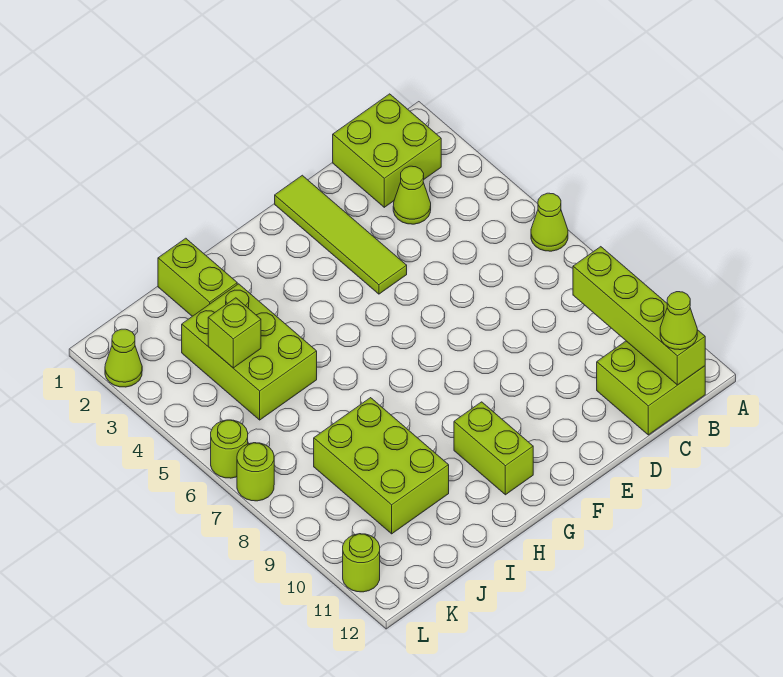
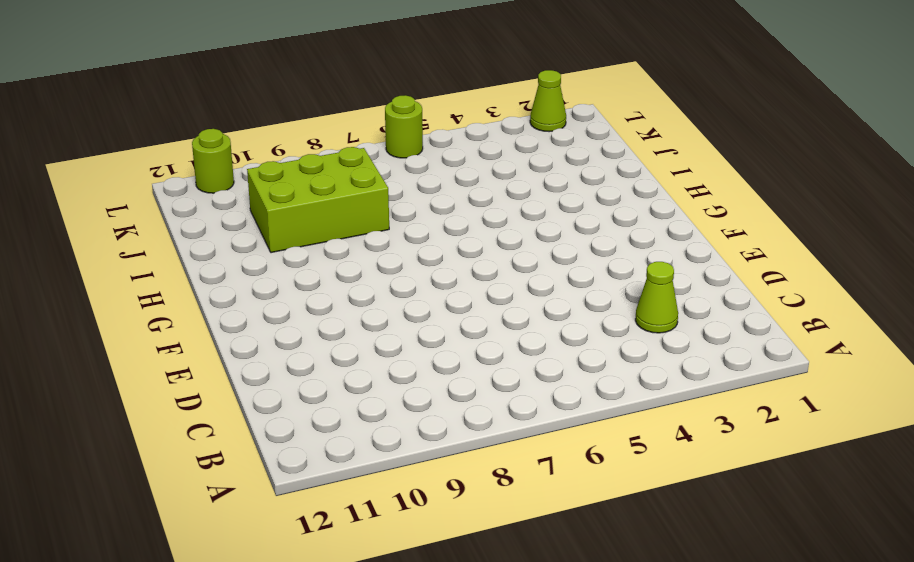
none -> lime cone A6 level 1
none -> lime brick B1:C2 level 1
none -> lime brick B11:C12 level 1

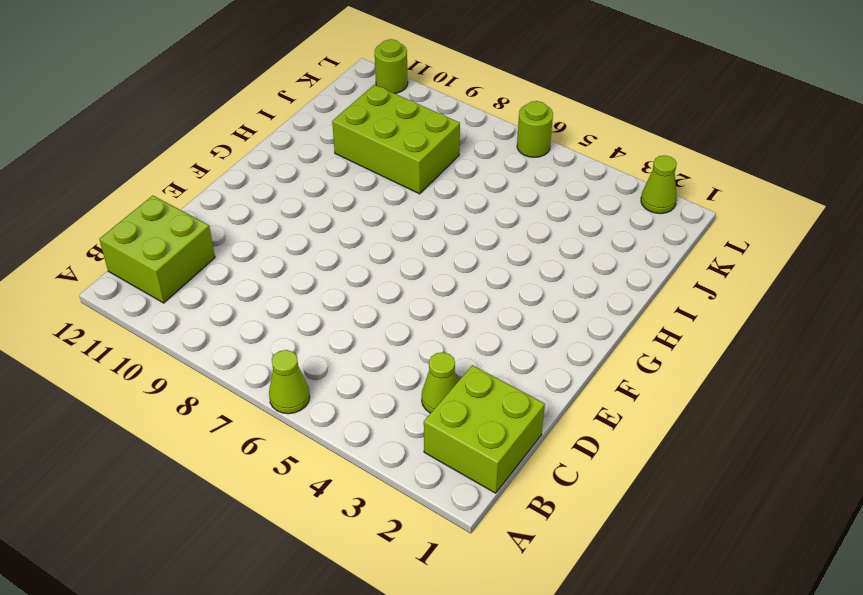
none -> lime tile E1:E4 level 1
none -> lime brick G10:G11 level 1
none -> lime brick I1:I2 level 1

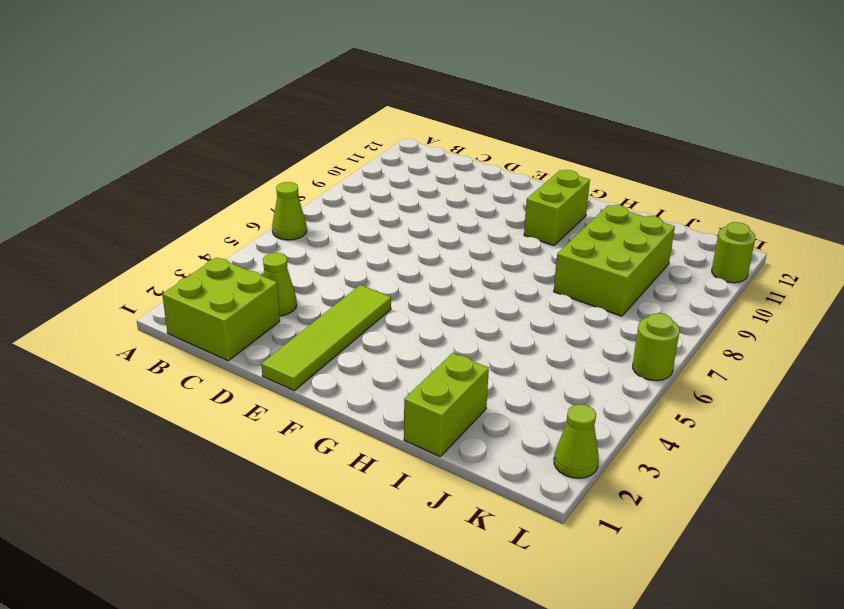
none -> lime brick B11:C12 level 1
none -> lime brick I3:J5 level 1
none -> lime round brick L7 level 1

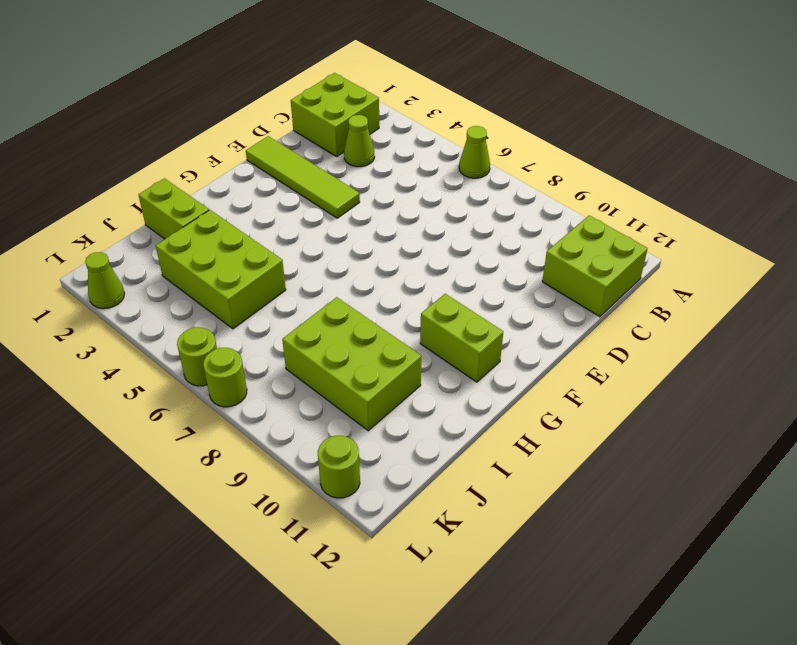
none -> lime brick B9:B12 level 2
none -> lime brick J4 level 2
none -> lime cone B12 level 3

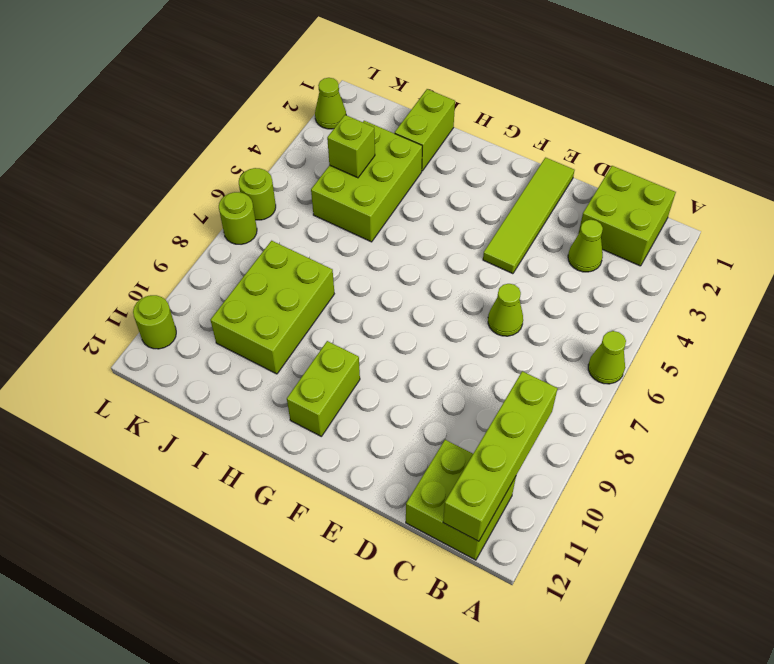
lime cone D6 level 1 -> lime cone B12 level 3

